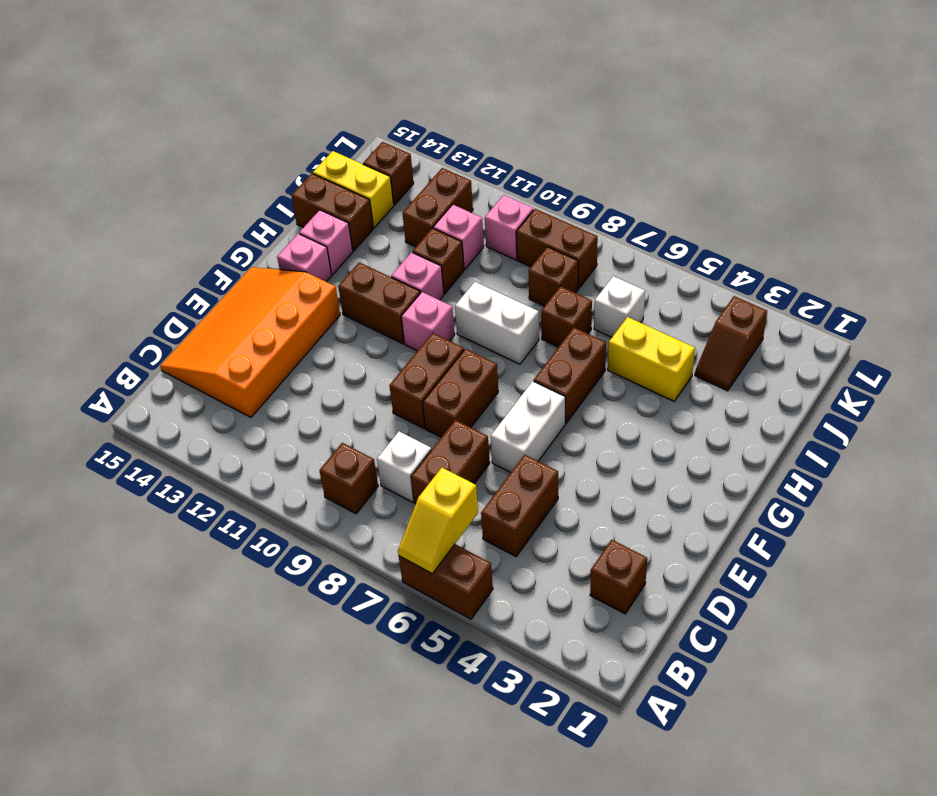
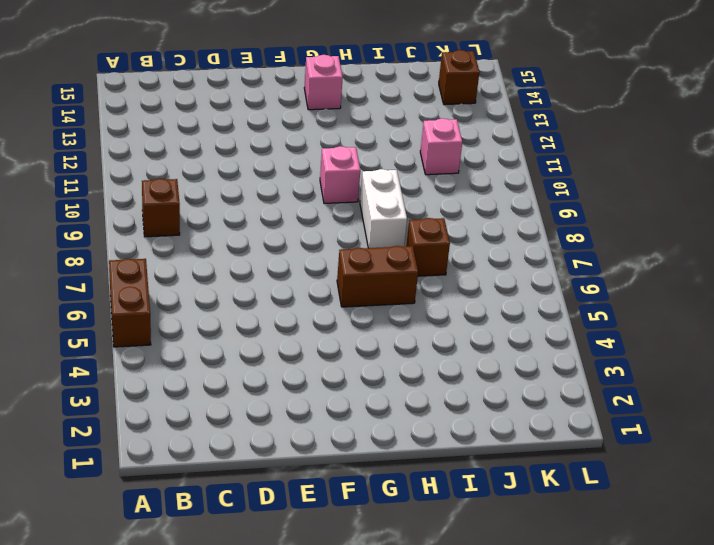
none -> brown brick C2 level 1
none -> brown brick C5:D5 level 1
none -> brown brick C7:D7 level 1
none -> white brick C8 level 1

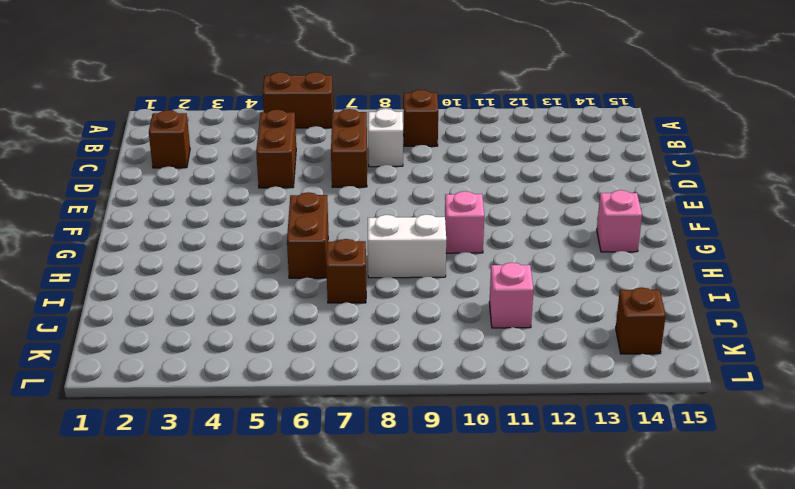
none -> orange slope C13:F15 level 1 top 13
none -> white brick E6:F6 level 1
none -> brown brick E8:F8 level 1
none -> brown brick E9:F9 level 1

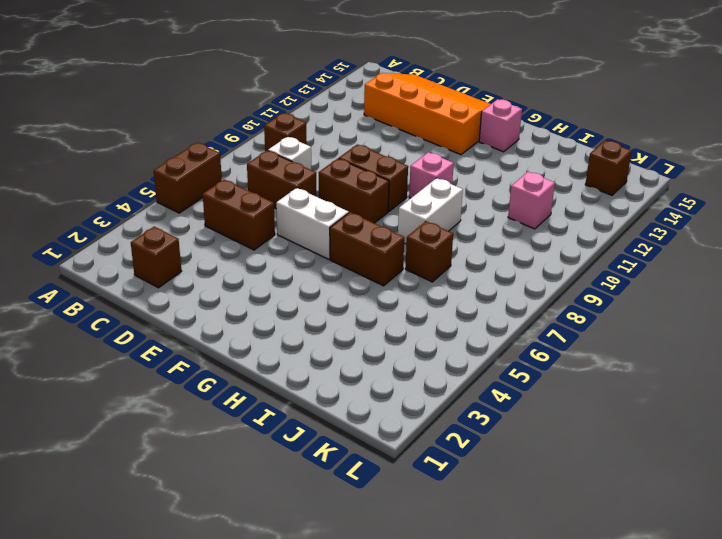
none -> brown brick G11:G12 level 1
none -> pink brick H11 level 1
none -> pink brick H14 level 1
none -> yellow brick I4:I5 level 1

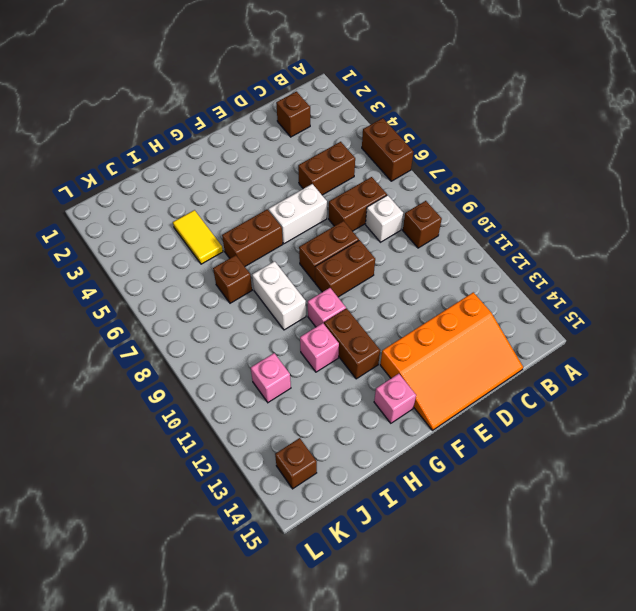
yellow tile I4:I5 level 1 -> yellow brick I4:I5 level 1
none -> pink brick H14 level 1
none -> brown brick I11 level 1
none -> brown brick I14:I15 level 1
none -> brown slope J3:K3 level 1 top K

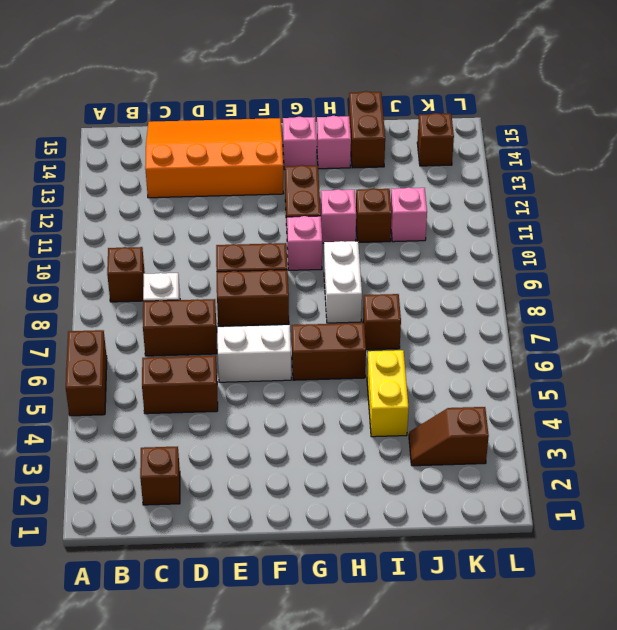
none -> white brick J6 level 1
none -> brown brick J8 level 1
none -> brown brick J12:K12 level 1
none -> yellow brick J14:J15 level 1

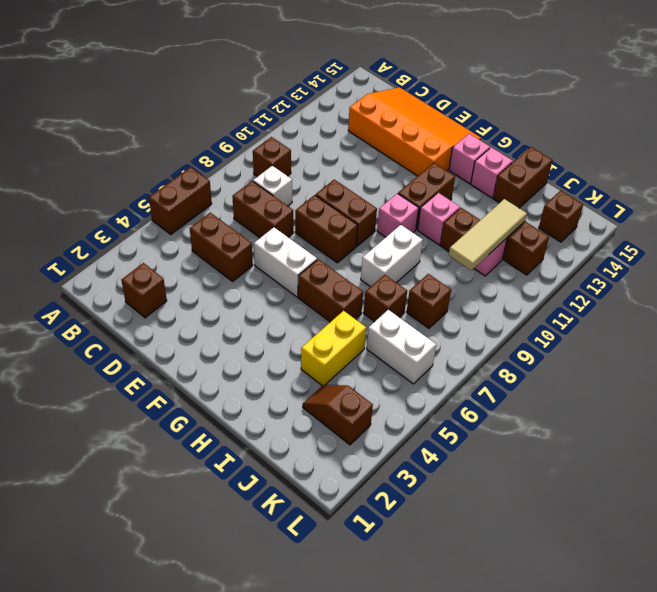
white brick J6:K6 level 1 -> white brick J6 level 1
tan tile J10:J12 level 2 -> none
none -> yellow brick J14:J15 level 1
none -> brown brick K8:K9 level 1
none -> pink brick K10 level 1
none -> yellow slope A6:B6 level 2 top B

